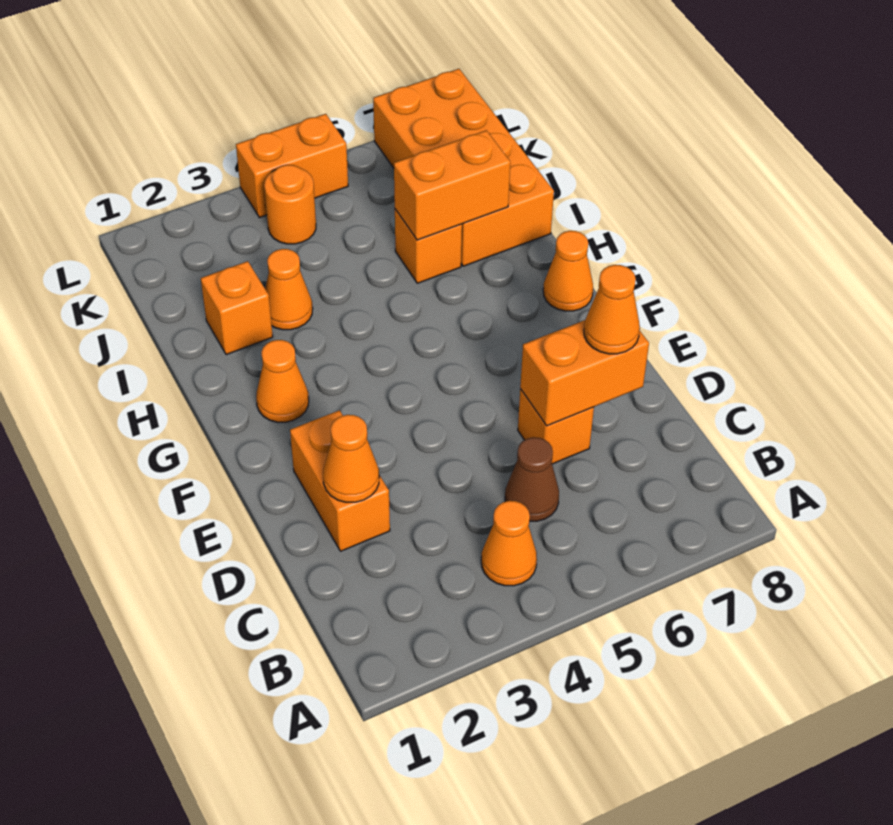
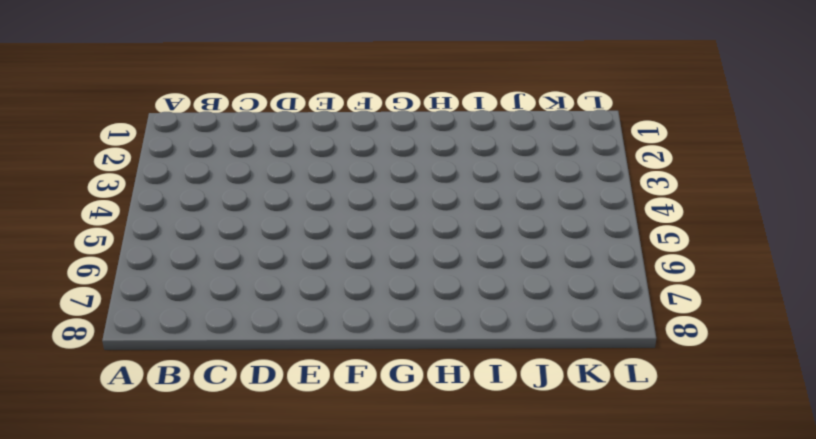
none -> orange cone B4 level 1
none -> brown cone C5 level 1
none -> orange brick D2:E2 level 1

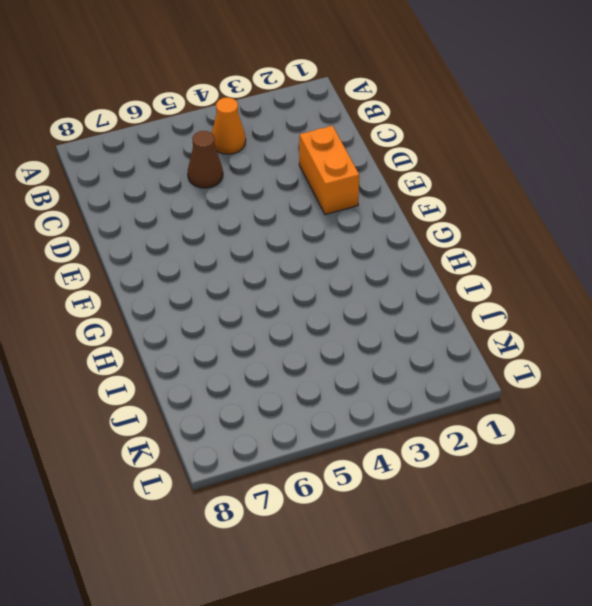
none -> orange brick D6 level 1
none -> orange cone G2 level 1
none -> orange cone G8 level 1

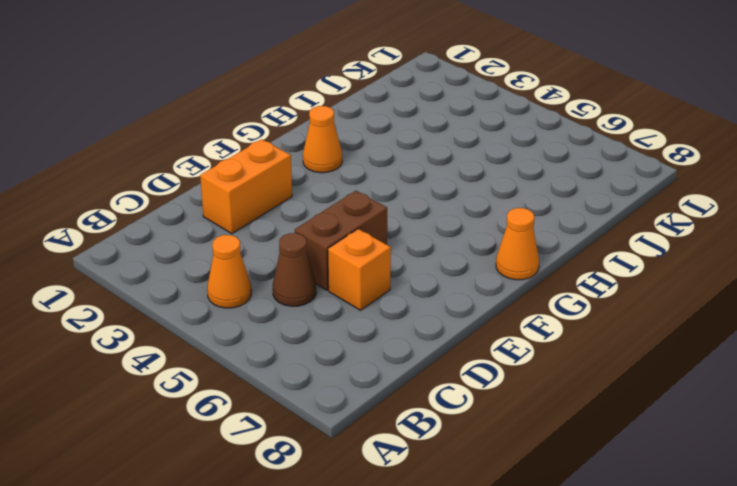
brown brick D5:E5 level 1 -> none
none -> orange brick I2 level 1
none -> orange cone I3 level 1
none -> orange brick I6 level 1

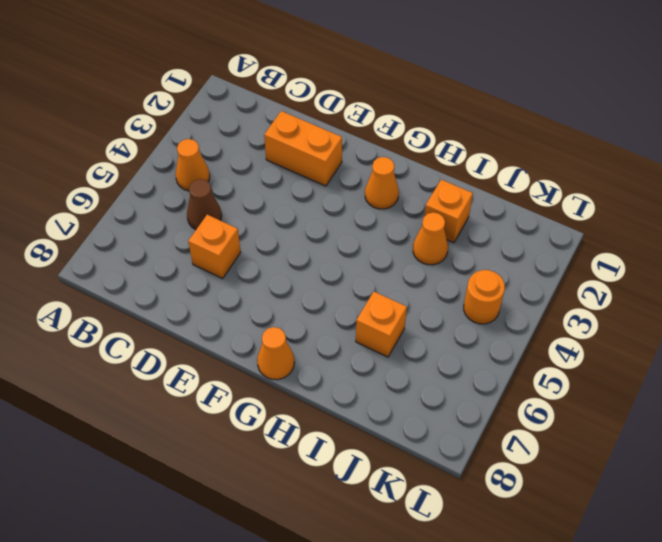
none -> orange brick I7:L8 level 1
none -> orange brick L4:L5 level 1
none -> orange cone D2 level 2

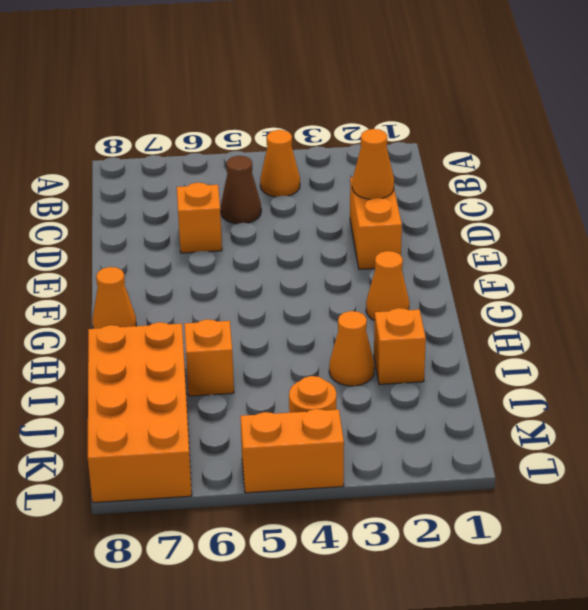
none -> orange brick D6:D7 level 2
none -> orange brick I6:I7 level 2
none -> orange cone D7 level 3

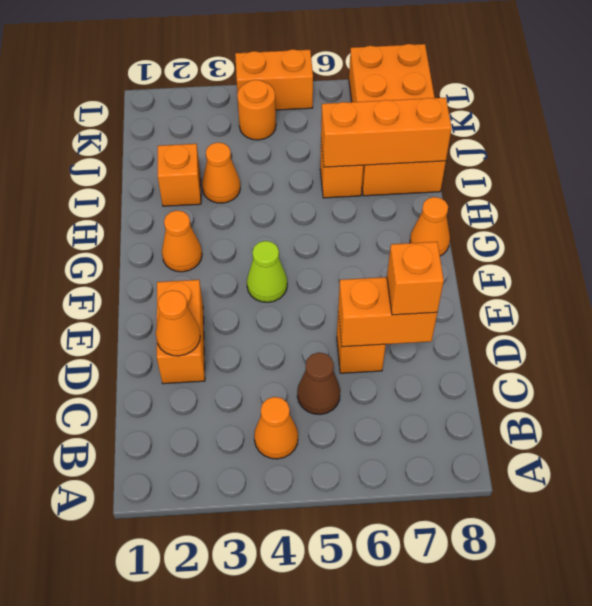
orange brick D7 level 3 -> orange cone D7 level 3
lime cone F4 level 1 -> none
orange brick I6:I8 level 2 -> orange brick I6:I7 level 2

